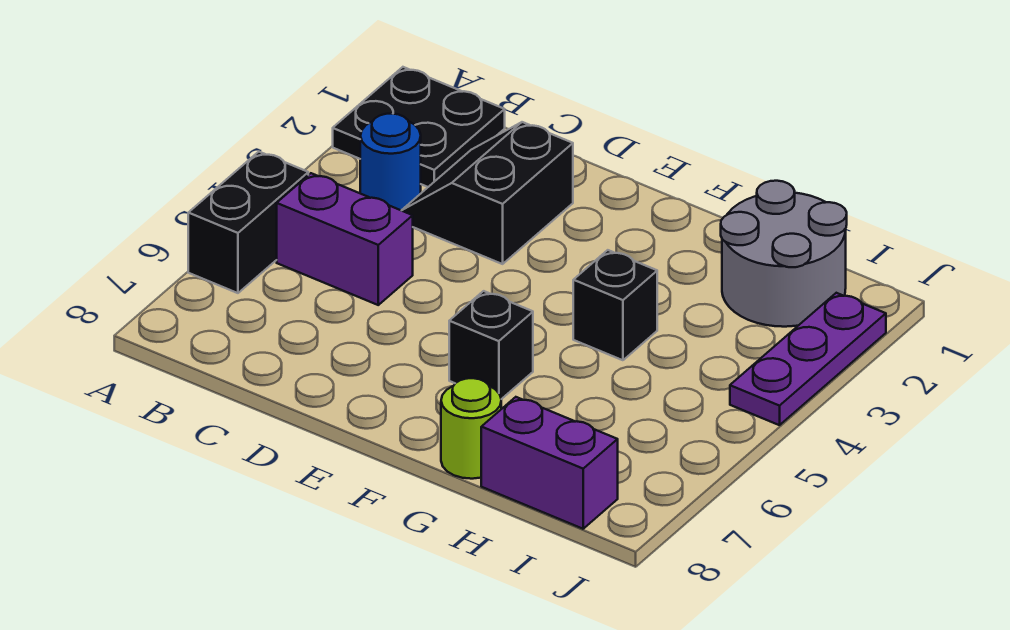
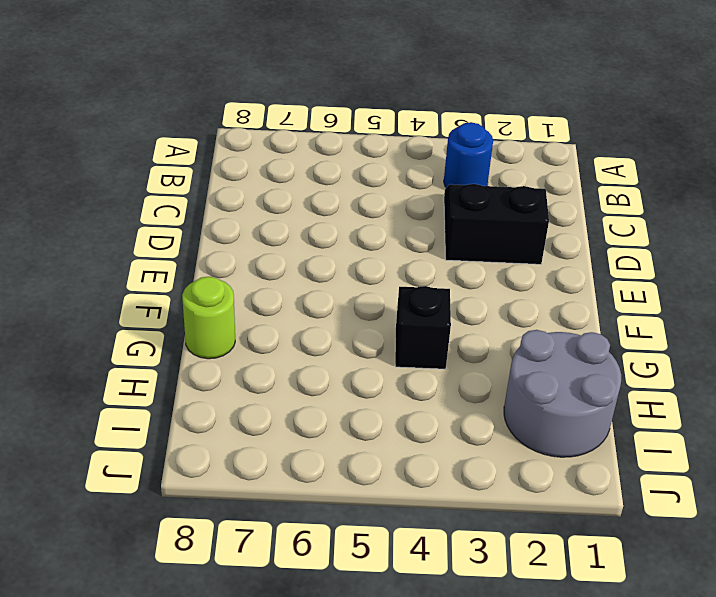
none -> black plate A1:B2 level 1
none -> black brick A5:A6 level 1

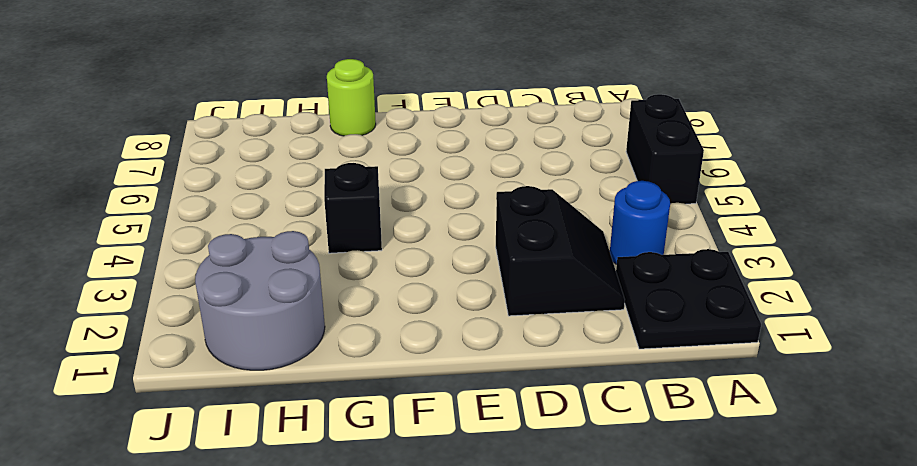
none -> purple brick B5:C5 level 1
none -> black brick F6 level 1

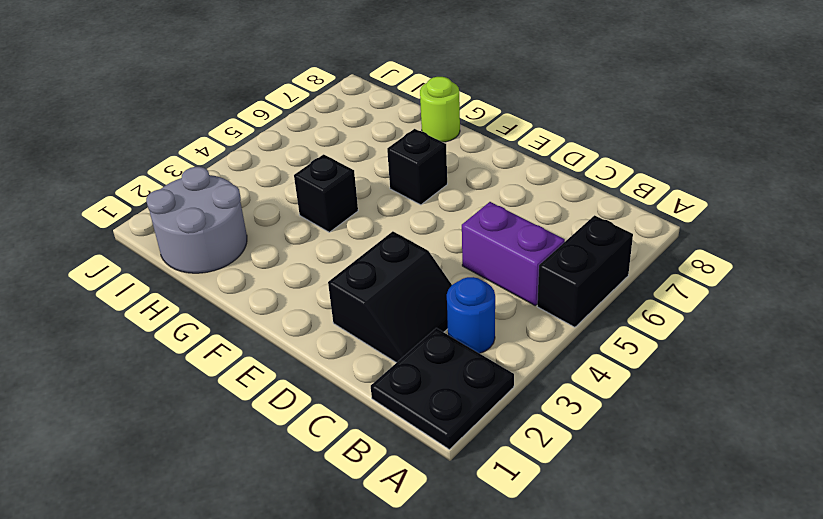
none -> purple brick H8:I8 level 1
none -> purple plate J2:J4 level 1

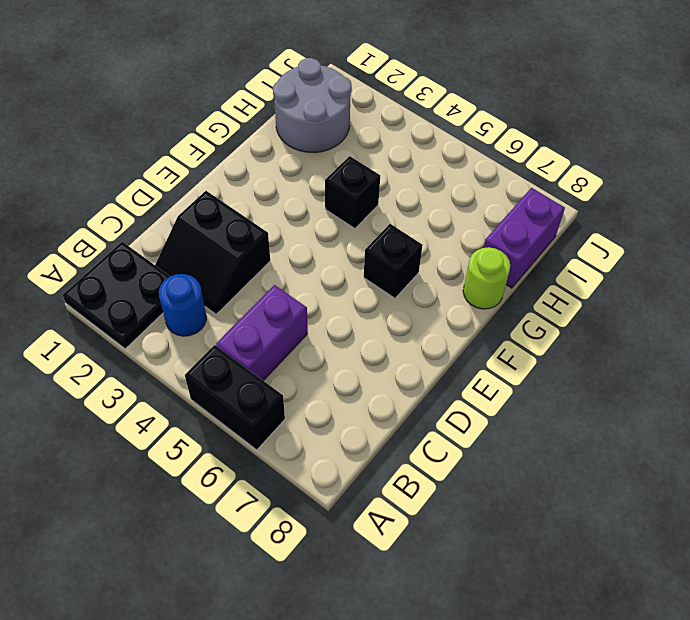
none -> purple plate J2:J4 level 1

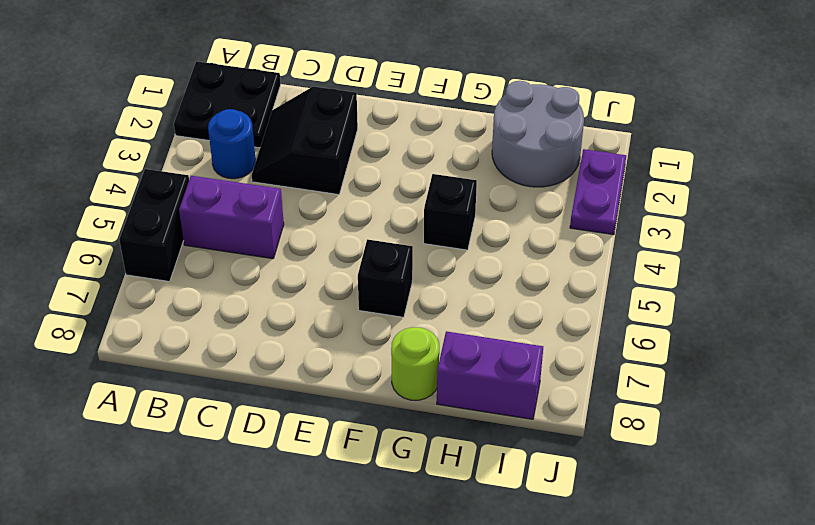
purple plate J2:J3 level 1 -> purple plate J2:J4 level 1

